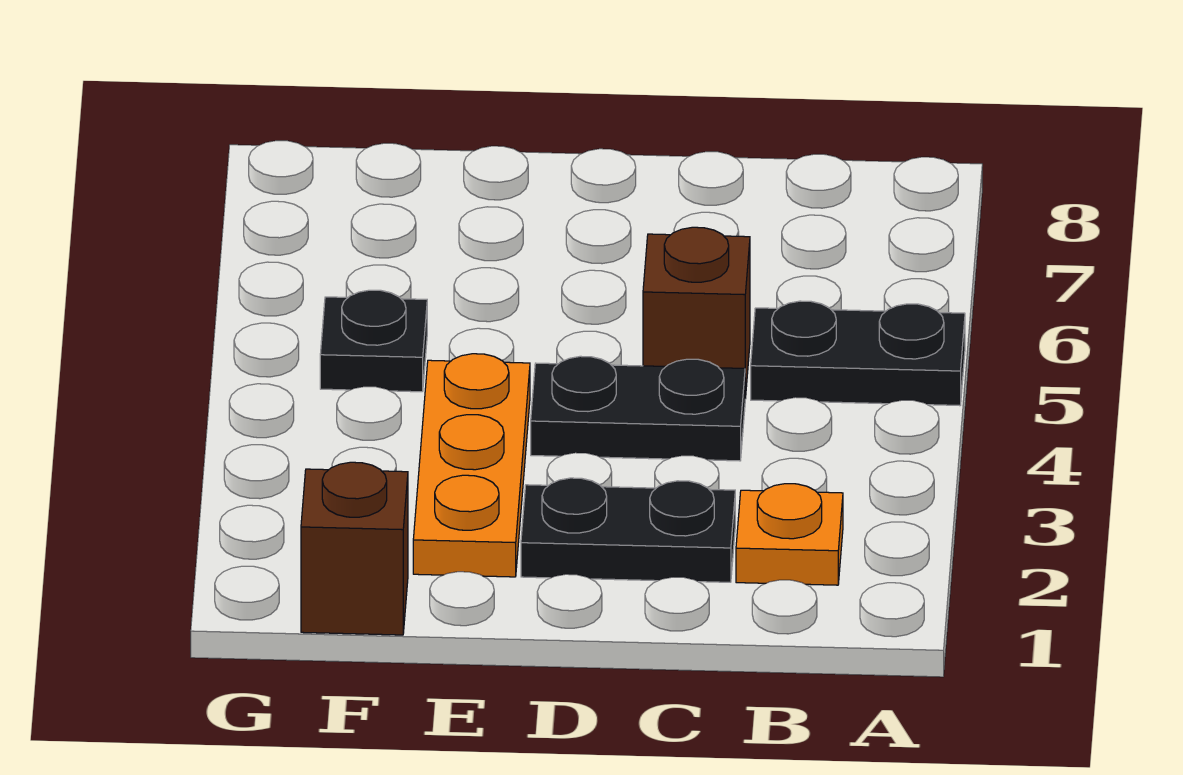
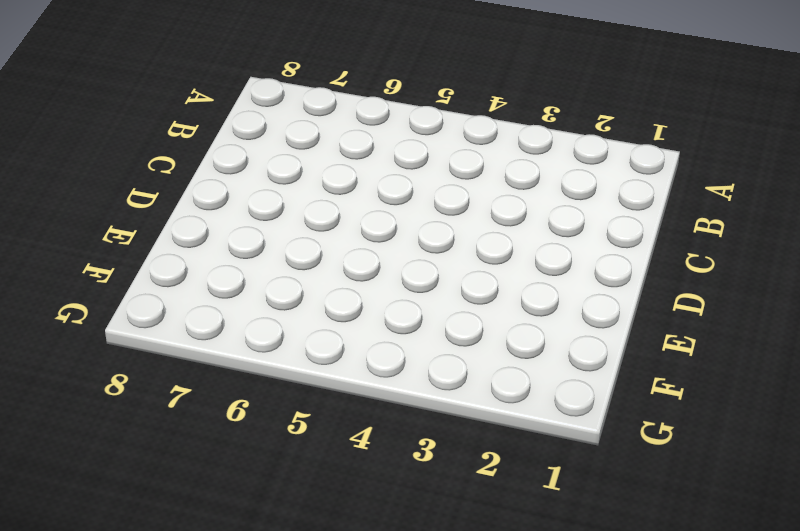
none -> black plate A5:B5 level 1
none -> orange plate B2 level 1

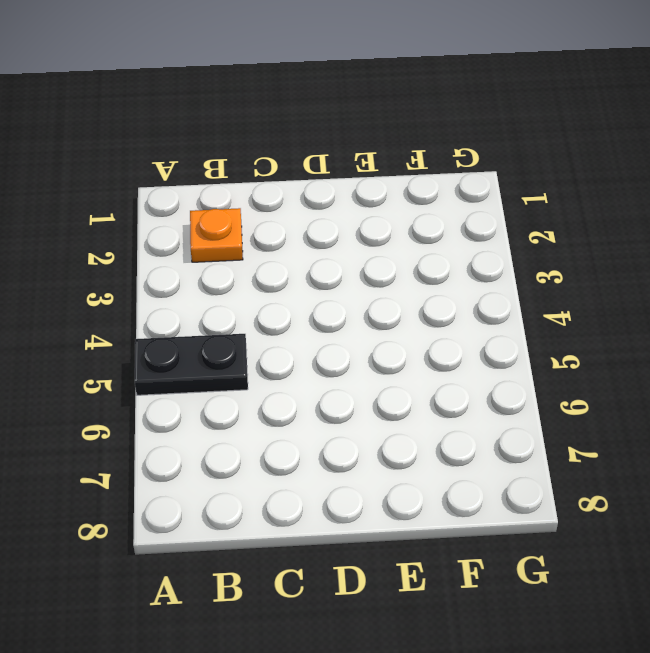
none -> black plate C2:D2 level 1
none -> black plate C4:D4 level 1

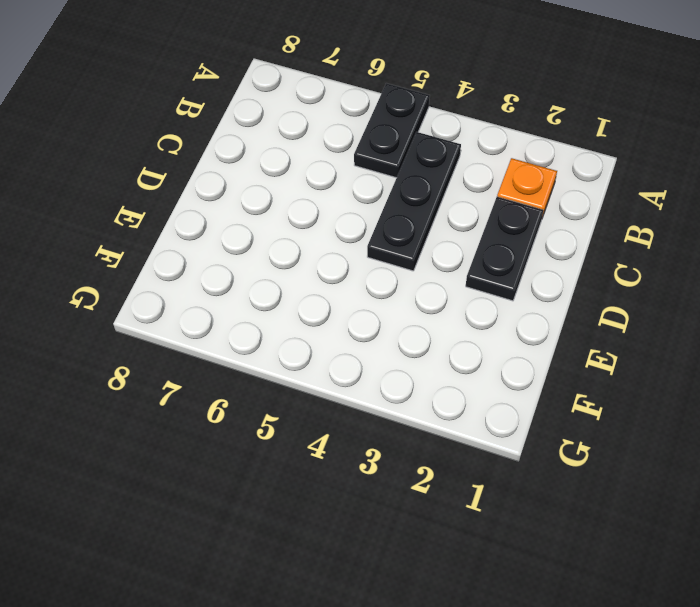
black plate B4:D4 level 1 -> black plate C4:D4 level 1
none -> brown brick C5 level 1
none -> orange plate E2:E4 level 1

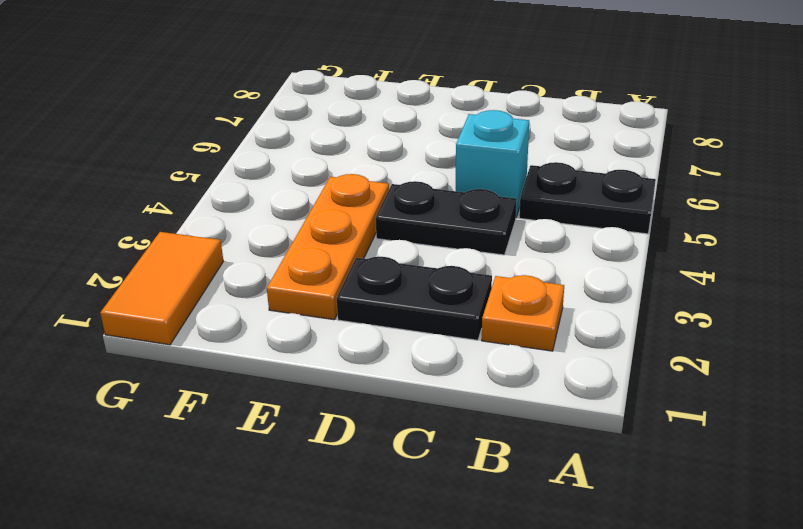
cyan brick C5 level 1 -> brown brick C5 level 1
orange tile G1:G2 level 1 -> none
none -> brown brick F1 level 1
none -> black plate F5 level 1

